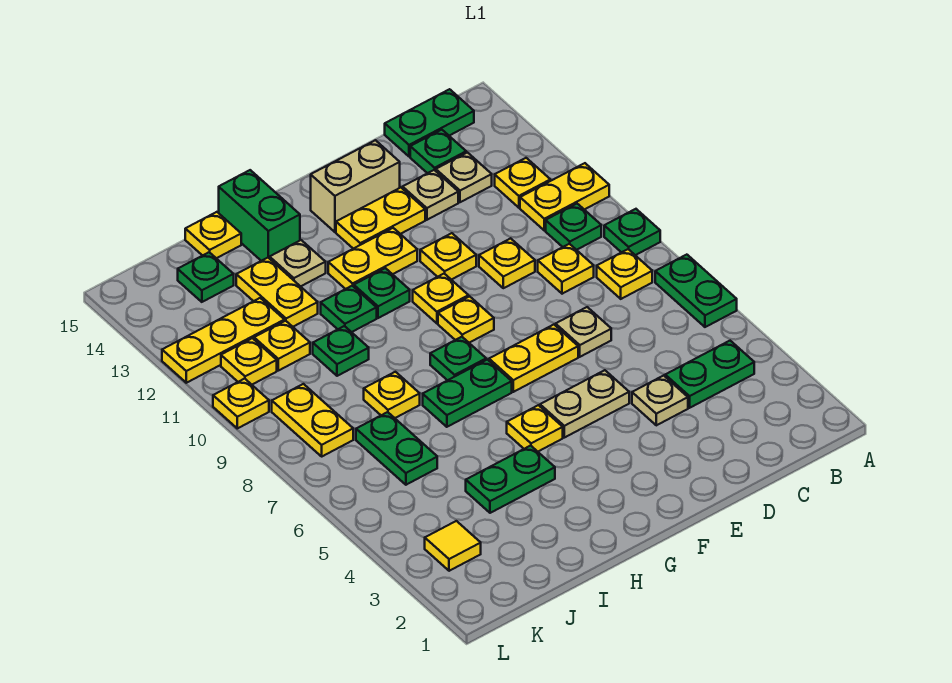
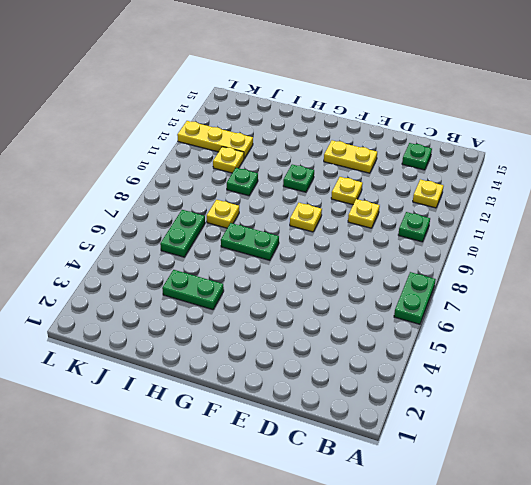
none -> green plate A9 level 1
none -> yellow plate A11:B11 level 1
none -> green plate B4:C4 level 1
none -> yellow plate B8 level 1

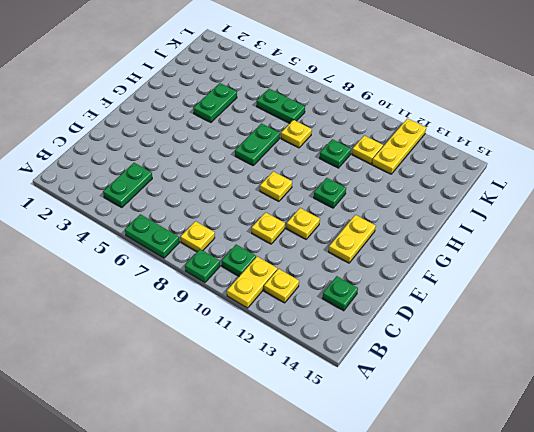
none -> green plate B15:C15 level 1
none -> yellow plate C9 level 1
none -> tan plate C13 level 1
none -> tan plate D4 level 1

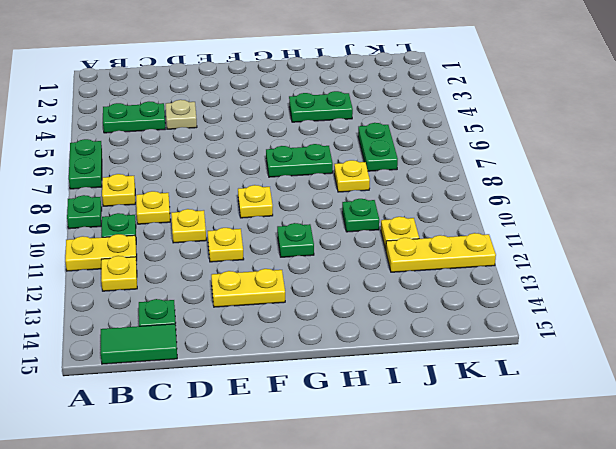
green tile B15:C15 level 1 -> green plate B15:C15 level 1
none -> tan plate C13 level 1
none -> tan plate D7 level 1
none -> tan plate D13 level 1
none -> tan plate E5:F5 level 1

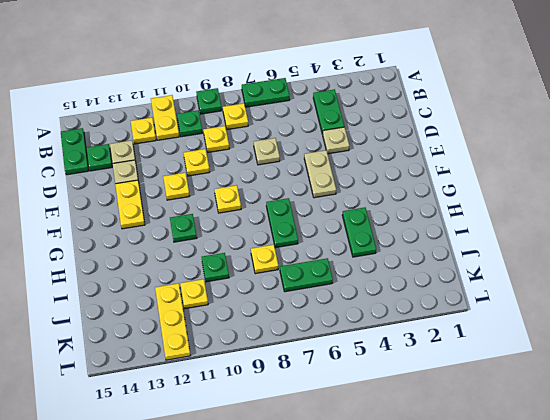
none -> yellow plate E7:F7 level 1
none -> tan brick E14:F14 level 1
none -> yellow plate F10 level 1
none -> yellow plate F12:G12 level 1

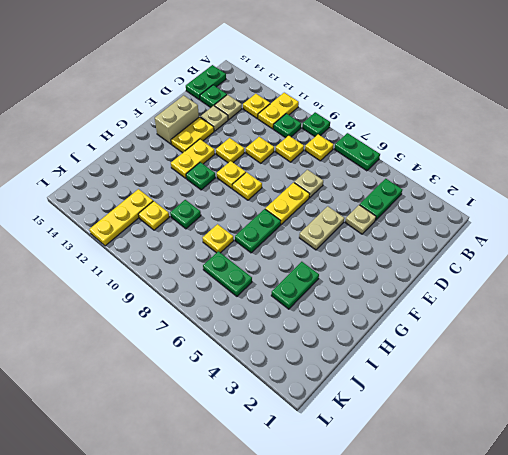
none -> yellow plate G5 level 1
none -> green plate G8 level 1
none -> green plate H11 level 1
none -> tan plate H13 level 1

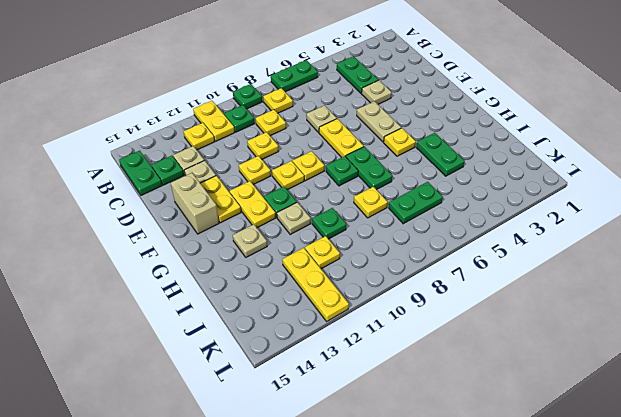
tan plate H11 level 1 -> green plate H11 level 1
none -> green brick H14:H15 level 1
none -> yellow plate I12:I13 level 1
none -> yellow plate I15 level 1
none -> green plate J14 level 1

